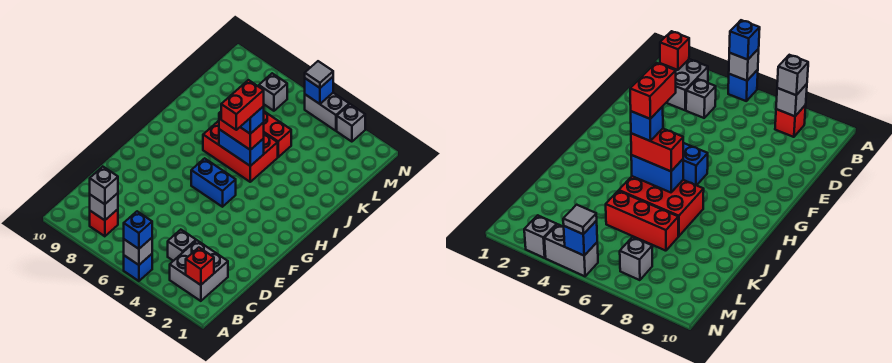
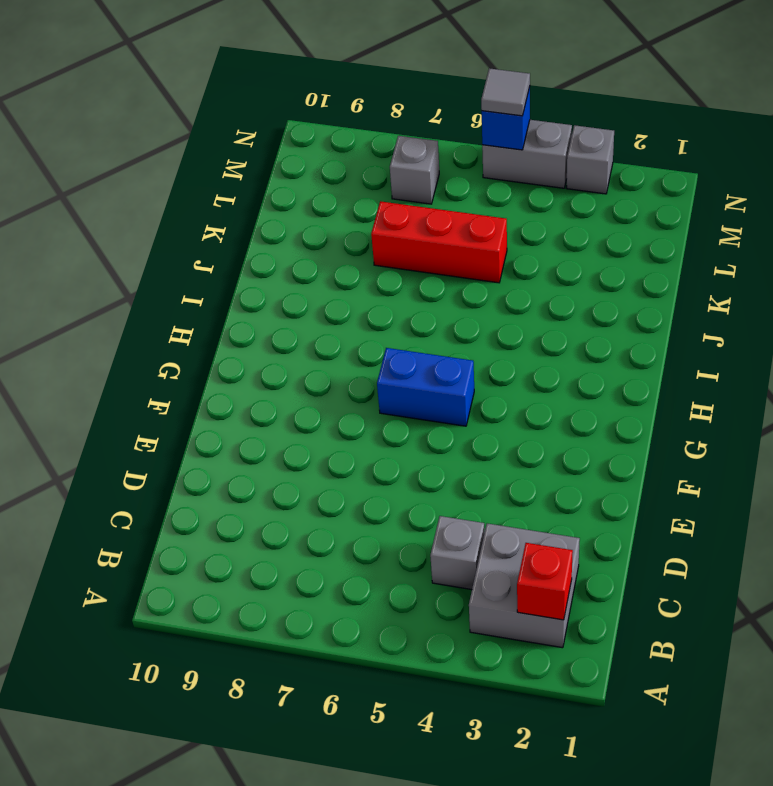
none -> blue brick A5 level 1
none -> red brick B8 level 1
none -> red brick I5:J7 level 1

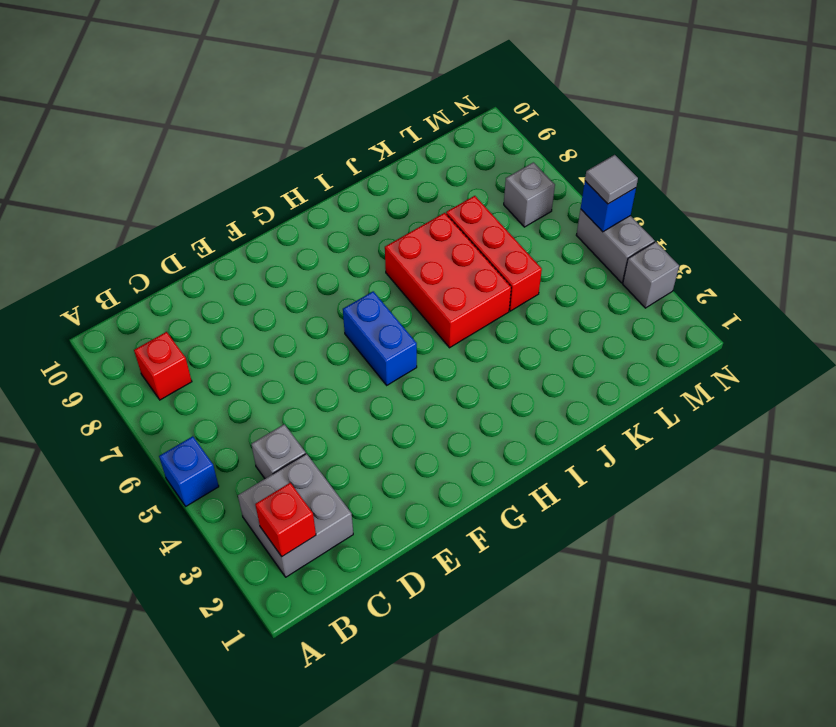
none -> grey brick A5 level 2
none -> grey brick B8 level 2
none -> blue brick I5:I6 level 2

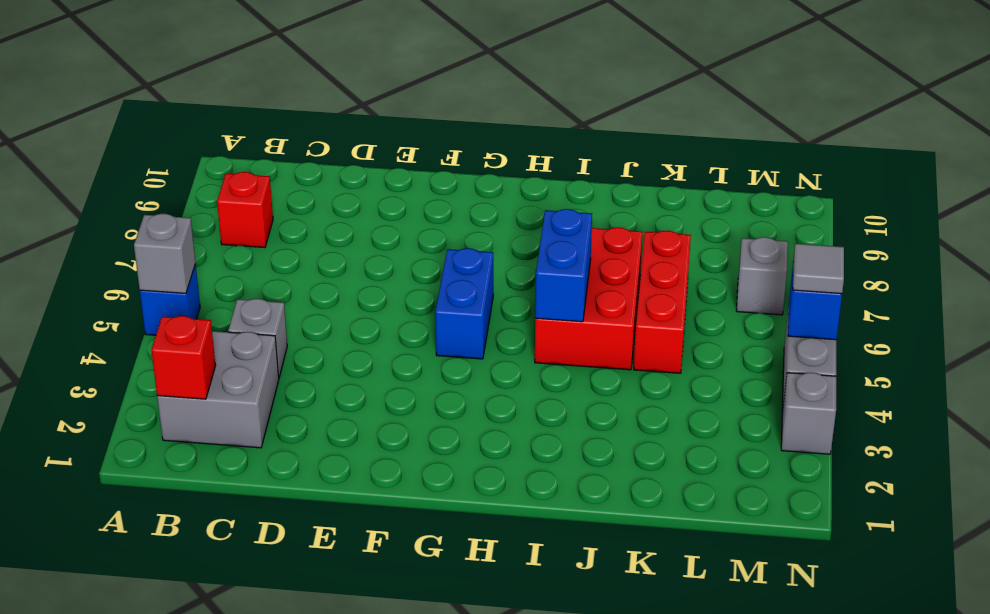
none -> grey brick B8 level 2
none -> blue brick A5 level 3
none -> grey brick B8 level 3

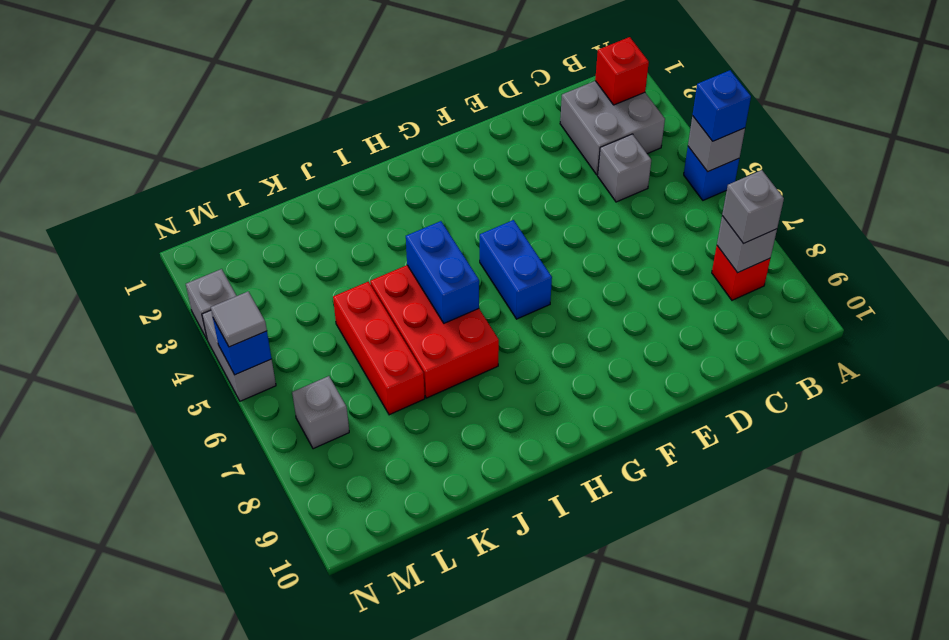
none -> red brick I5:I6 level 3
none -> blue brick I5 level 4
none -> red brick H5:I5 level 5

